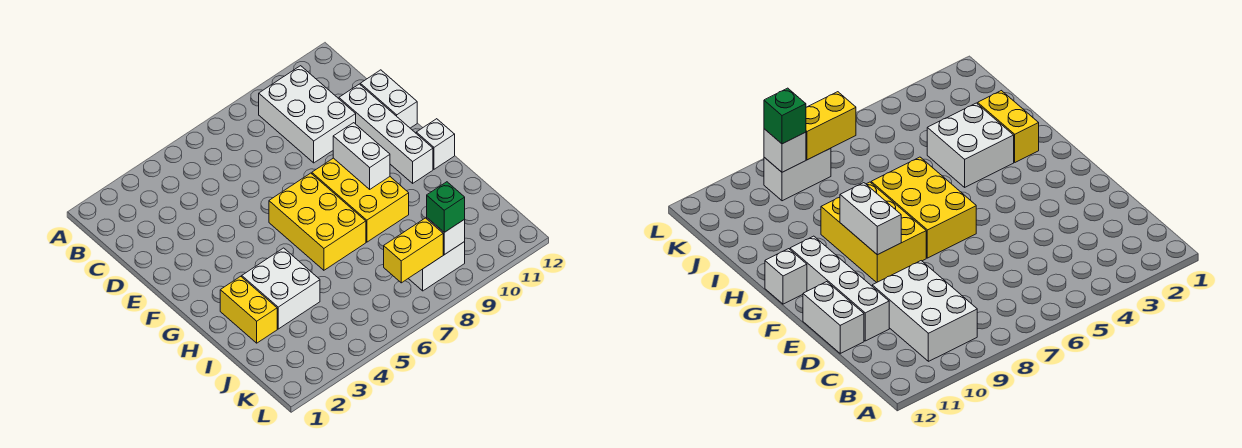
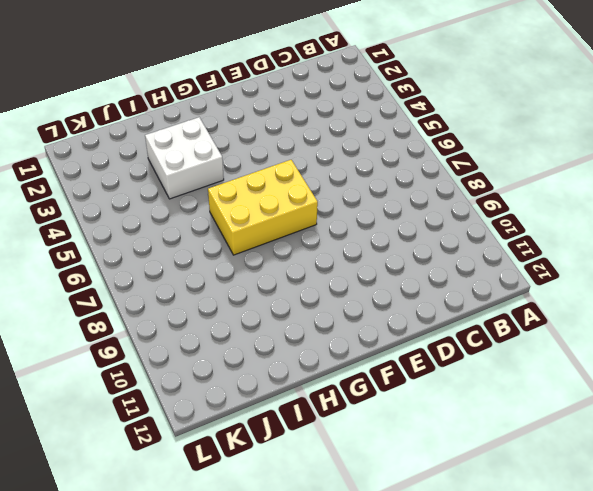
none -> white brick B9:D10 level 1
none -> white brick D11:G11 level 1
none -> white brick D12:E12 level 1

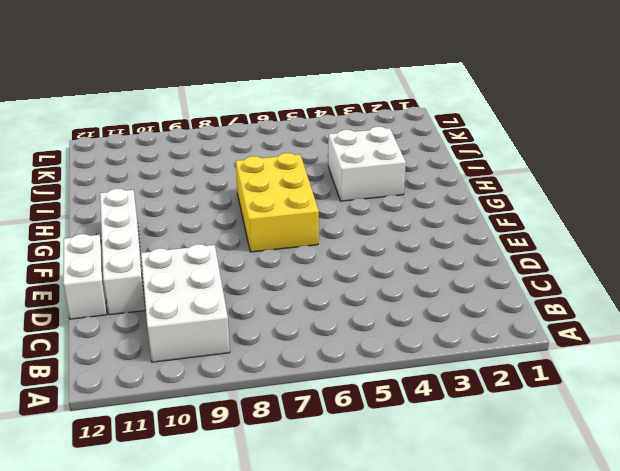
none -> yellow brick F8:H9 level 1
none -> white brick G12 level 1
none -> yellow brick H2:I2 level 1

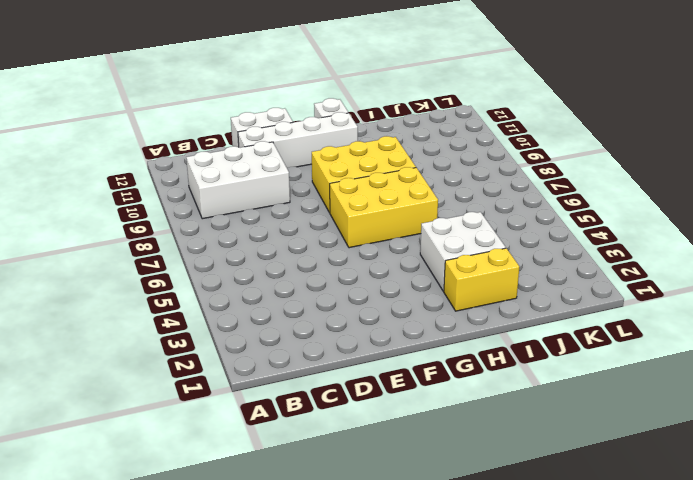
none -> white brick K8:K9 level 1
none -> white brick F9:G9 level 2
none -> yellow brick K7:K8 level 2

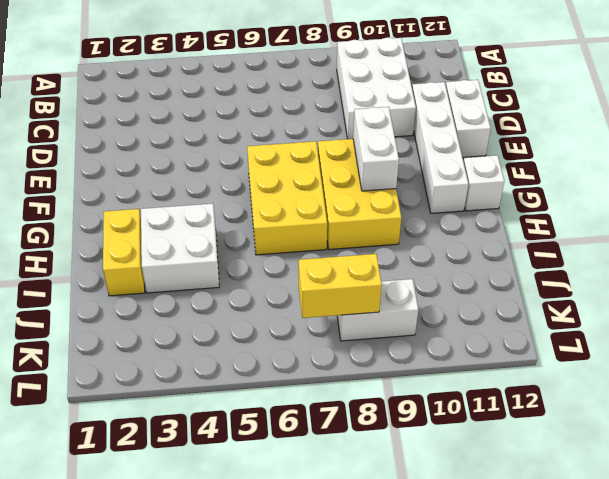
none -> white brick K9 level 2
none -> green brick K9 level 3

